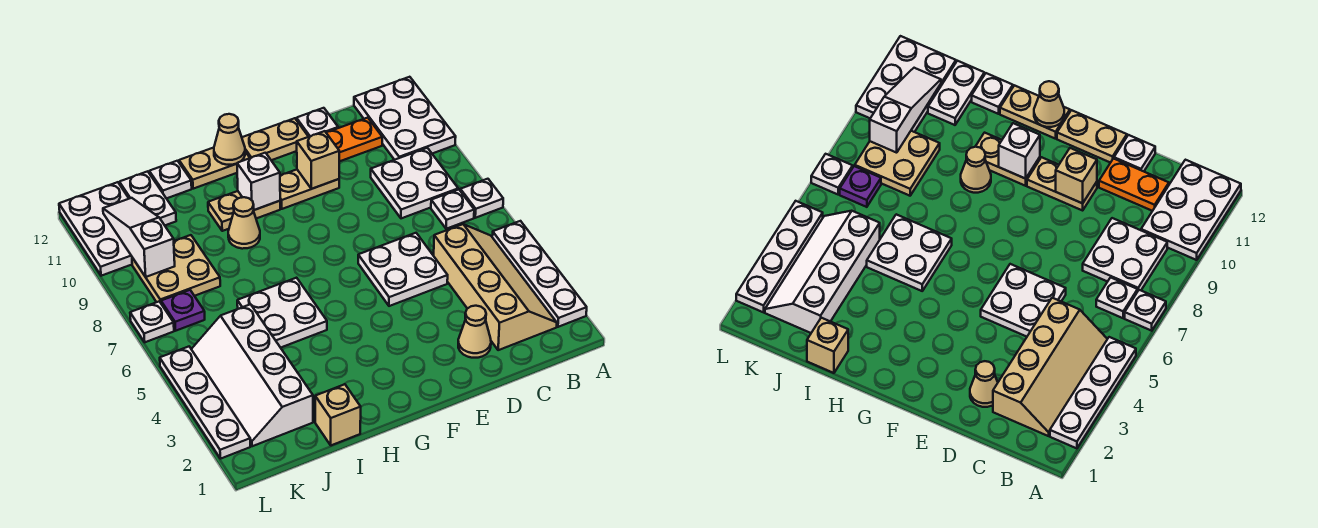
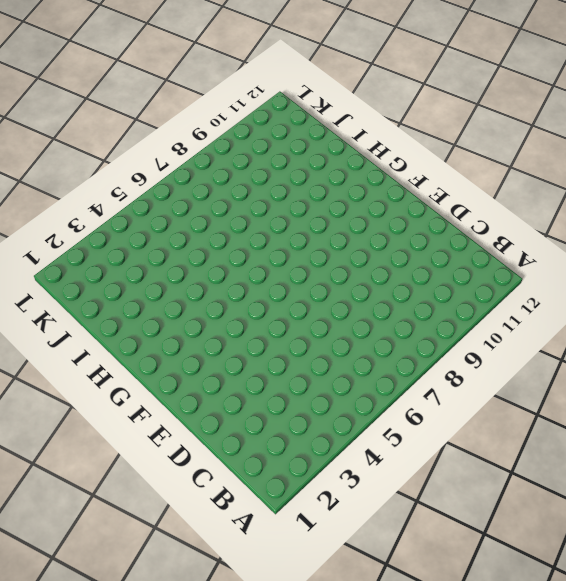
none -> white plate A2:A5 level 1
none -> white plate A7 level 1
none -> white plate A10:B12 level 1

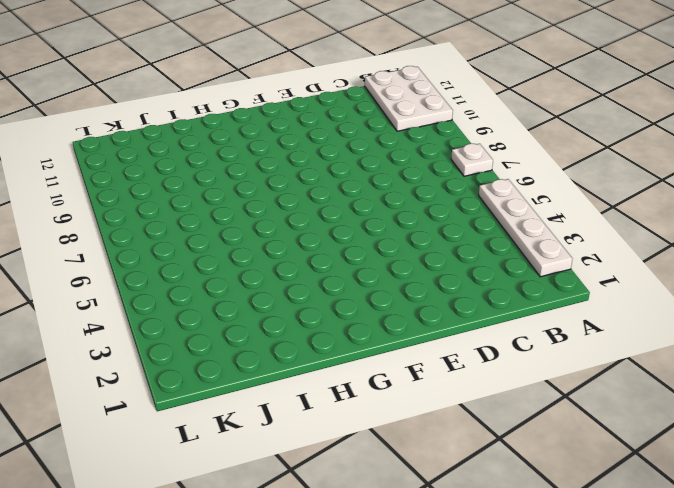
none -> tan slope B2:C5 level 1 top C
none -> white plate B7 level 1
none -> white plate B8:C9 level 1

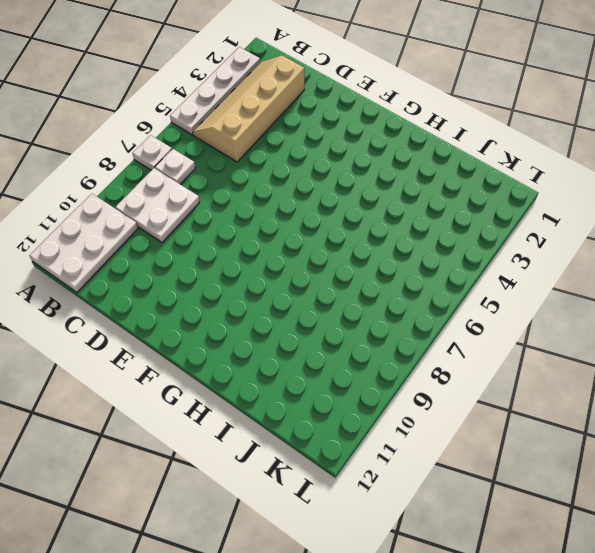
none -> orange plate C11:D11 level 1
none -> tan cone D2 level 1
none -> white plate D5:E6 level 1

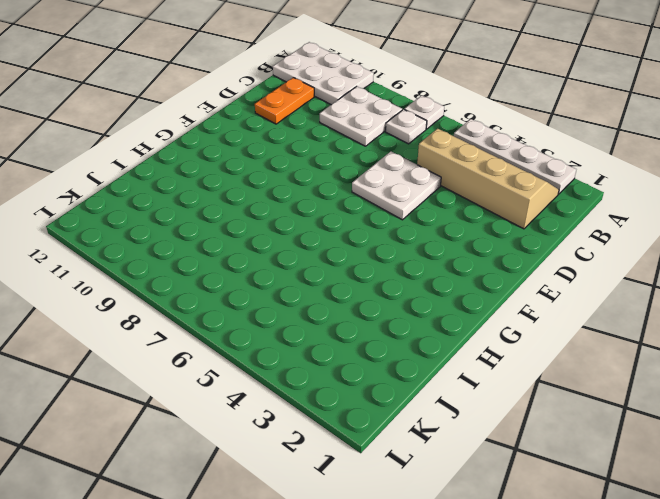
none -> tan cone D2 level 1
none -> white plate D12 level 1
none -> tan plate E10:F10 level 1

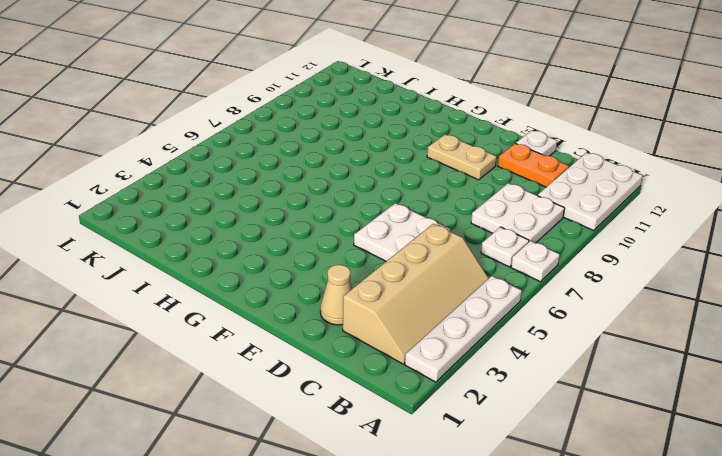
none -> tan plate E12:F12 level 1
none -> tan plate G10:H10 level 1
none -> tan plate G12:H12 level 1

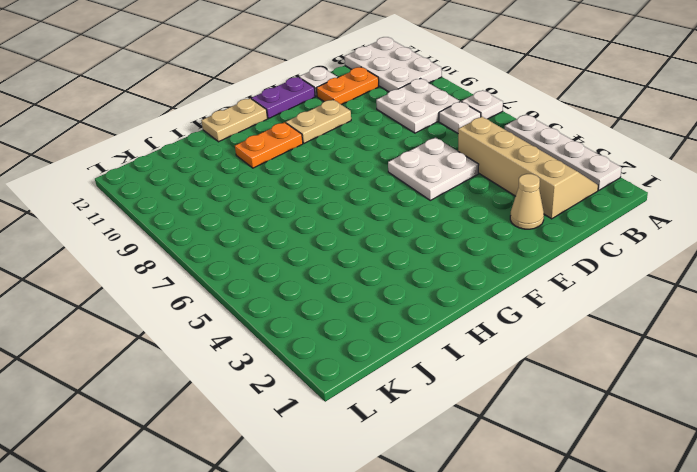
purple plate E12:F12 level 1 -> tan plate E12:F12 level 1
orange plate G10:H10 level 1 -> tan plate G10:H10 level 1
none -> white plate H5:I6 level 1
none -> tan cone H9 level 1
none -> tan brick I1 level 1

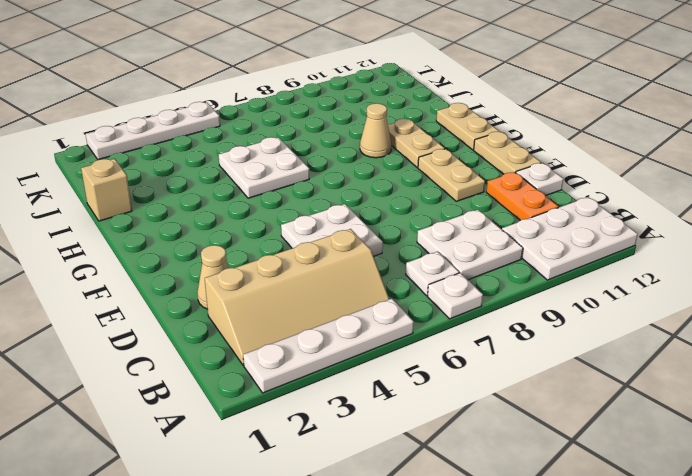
none -> white plate I12 level 1
none -> white slope J2:K5 level 1 top J
none -> tan plate J8:K9 level 1

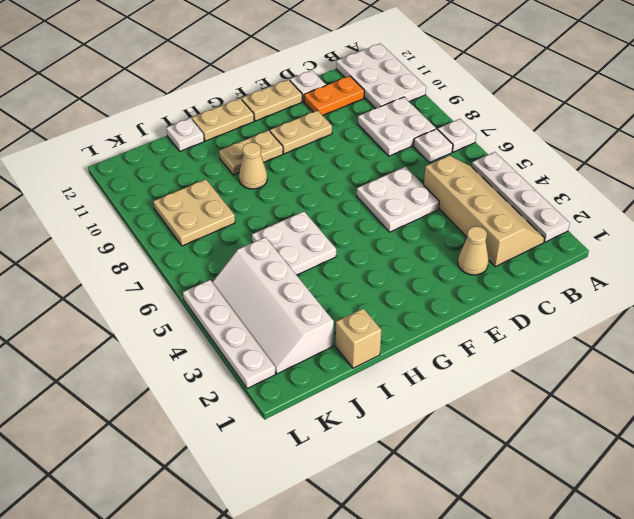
none -> white plate J11:J12 level 1
none -> purple plate K7 level 1
none -> white plate K10:L12 level 1

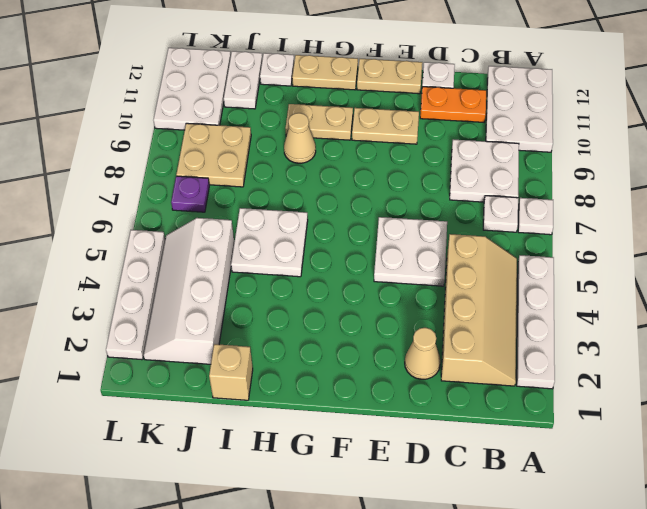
none -> white plate L7 level 1
none -> tan brick E10 level 2
none -> white brick G10 level 2

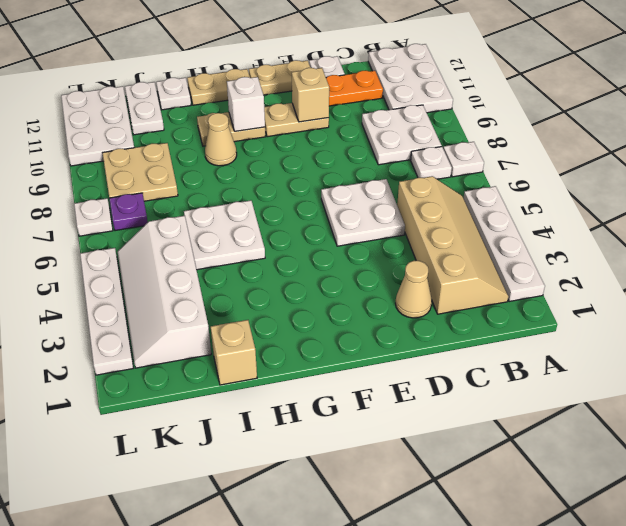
none -> tan cone G12 level 2
none -> white slope K9:K11 level 2 top 9

